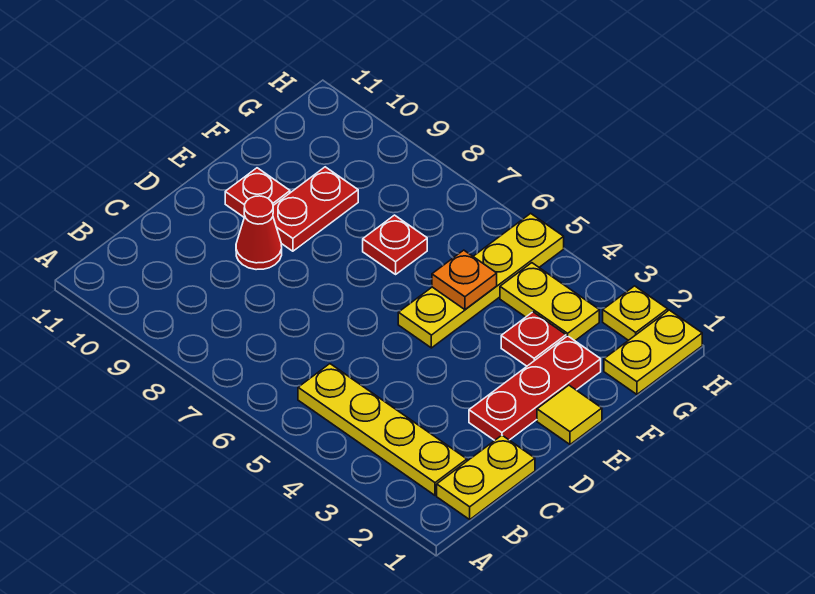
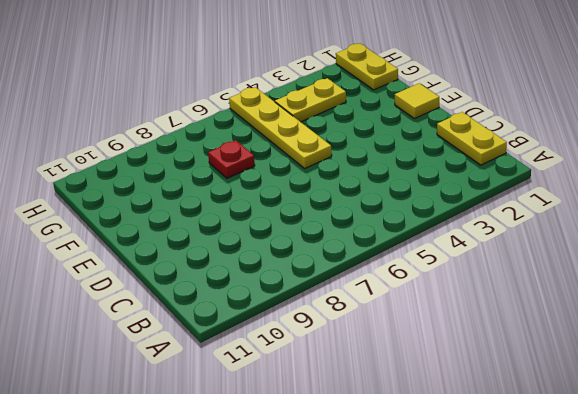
none -> yellow plate B2:B5 level 1
none -> red plate D2:F2 level 1
none -> red cone D9 level 1

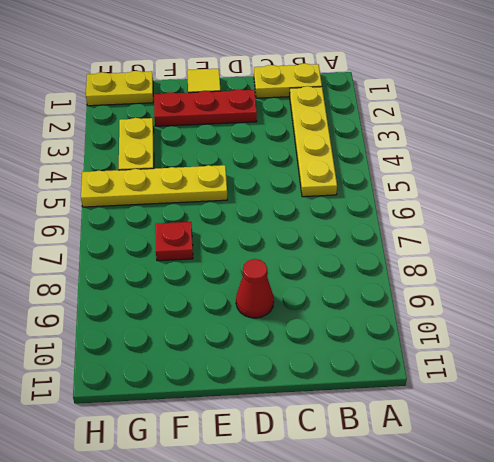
none -> red plate E9:F9 level 1
none -> red plate E10 level 1
none -> red plate F3 level 1

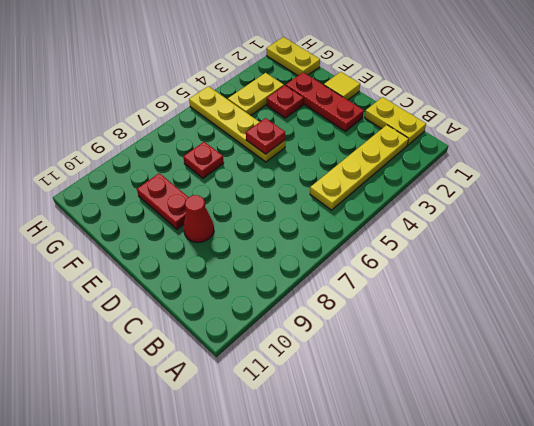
red plate E5 level 2 -> red plate E10 level 1
none -> yellow plate H2 level 1
none -> orange plate F5 level 2

